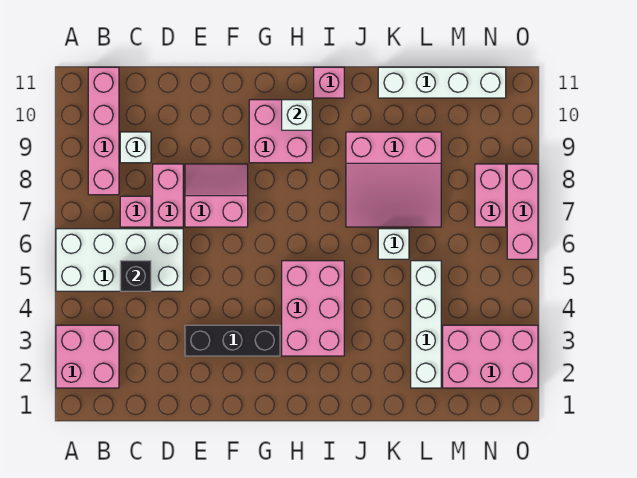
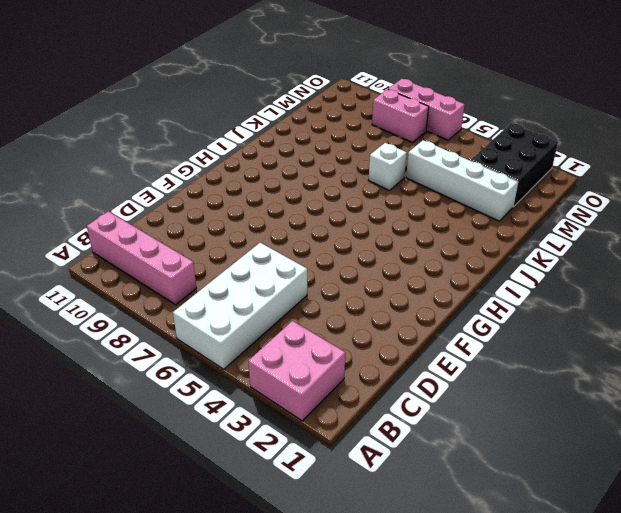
black brick M2:O3 level 1 -> pink brick M2:O3 level 1
none -> pink brick C7 level 1
none -> white brick C9 level 1
none -> pink brick D7:D8 level 1

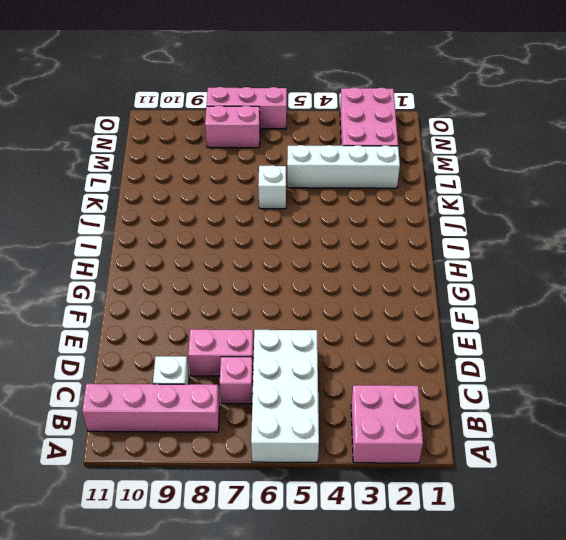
none -> black brick E3:G3 level 1
none -> pink slope E7:F8 level 1 top 7
none -> pink brick G9:H10 level 1

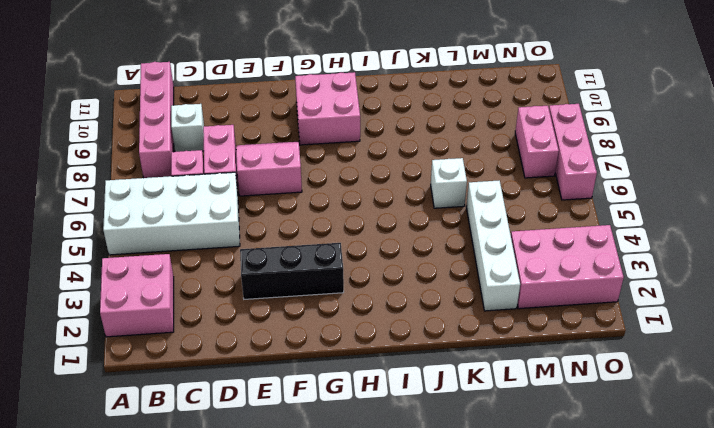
none -> pink brick H3:I5 level 1
none -> pink brick I11 level 1
none -> pink slope J7:L9 level 1 top 9

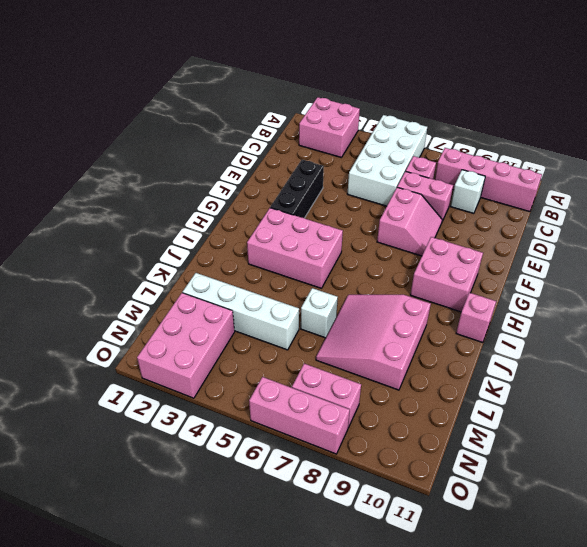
none -> white brick K11:N11 level 1
none -> black brick C5 level 2
none -> white brick H10 level 2

